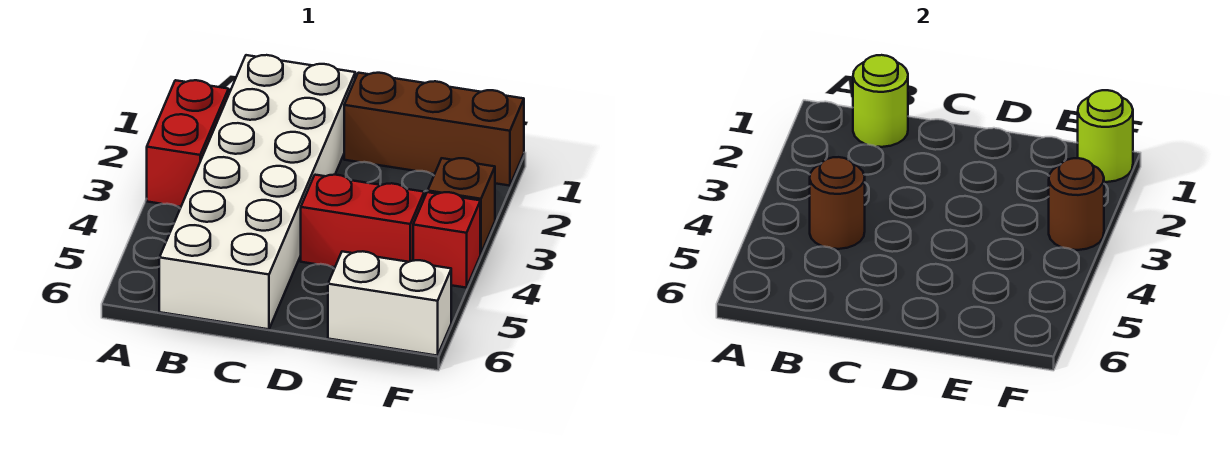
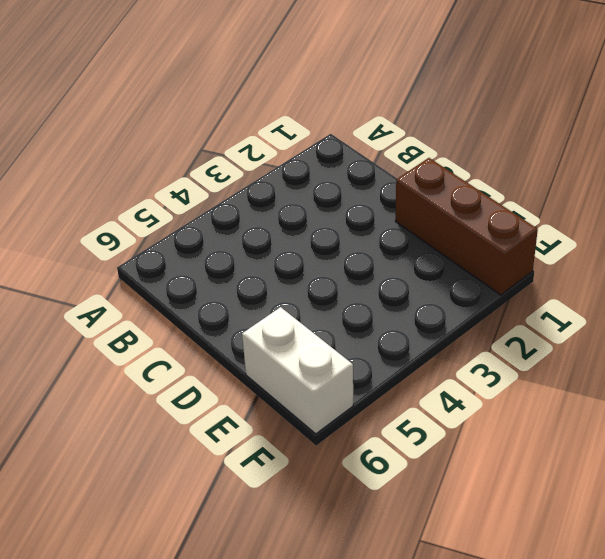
none -> red brick A2:A3 level 1
none -> white brick B1:C6 level 1

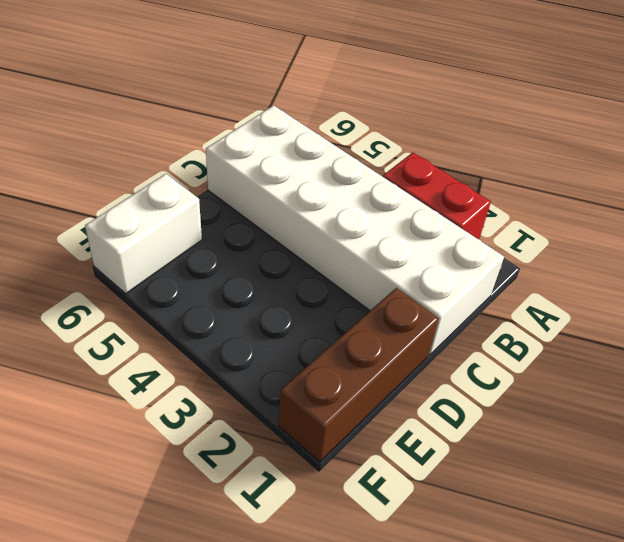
none -> red brick D4:E4 level 1
none -> brown brick F3 level 1

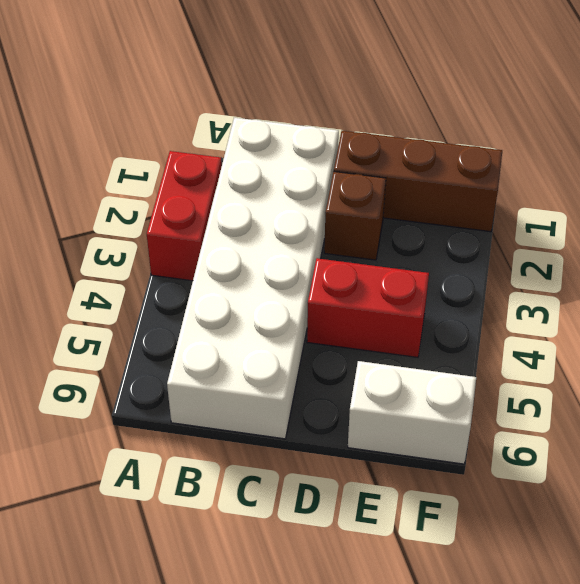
brown brick D2 level 1 -> brown brick F3 level 1
none -> red brick F4 level 1
none -> lime round brick B1 level 2

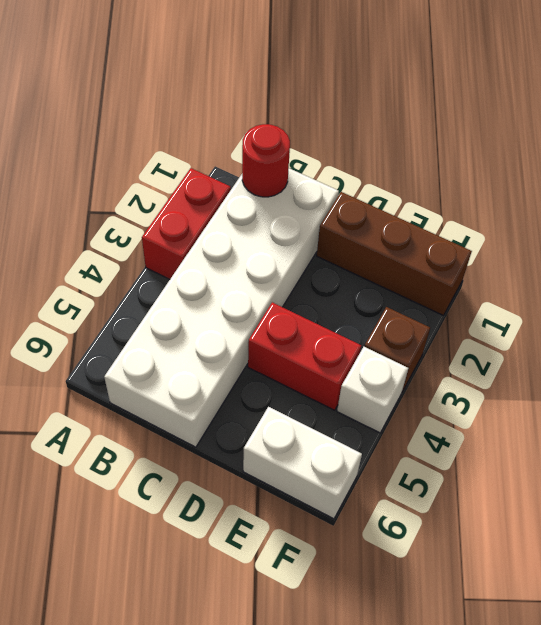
red round brick B1 level 2 -> lime round brick B1 level 2
white brick F4 level 1 -> red brick F4 level 1
none -> brown round brick B4 level 2
none -> lime round brick F1 level 2

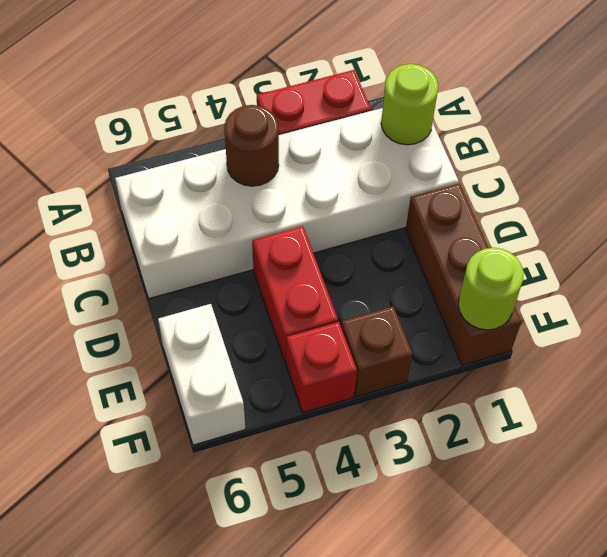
none -> brown round brick F3 level 2

